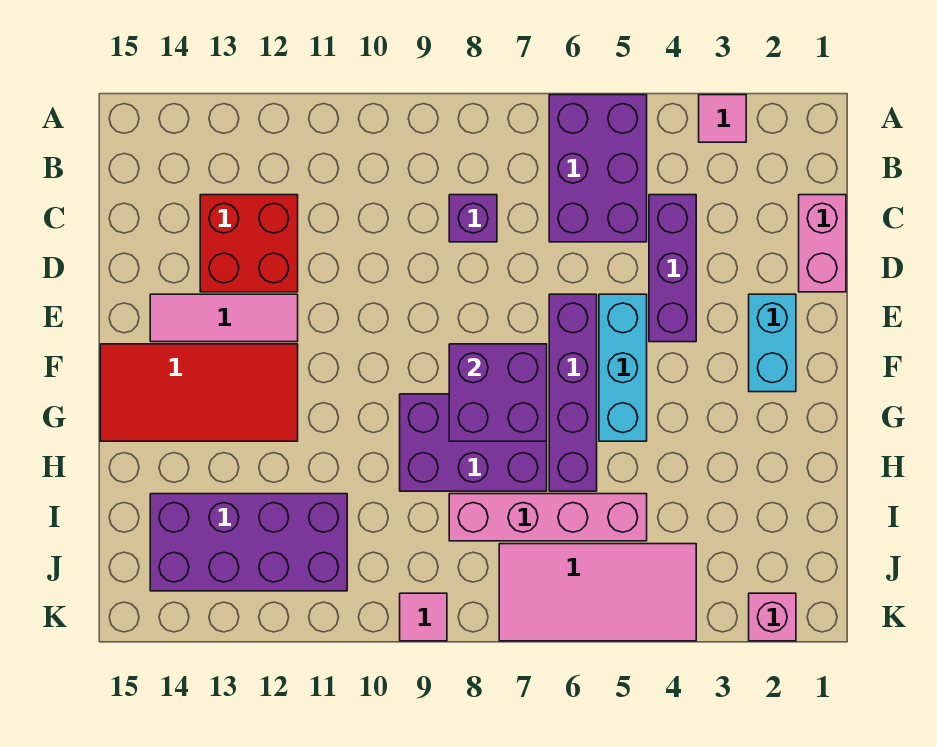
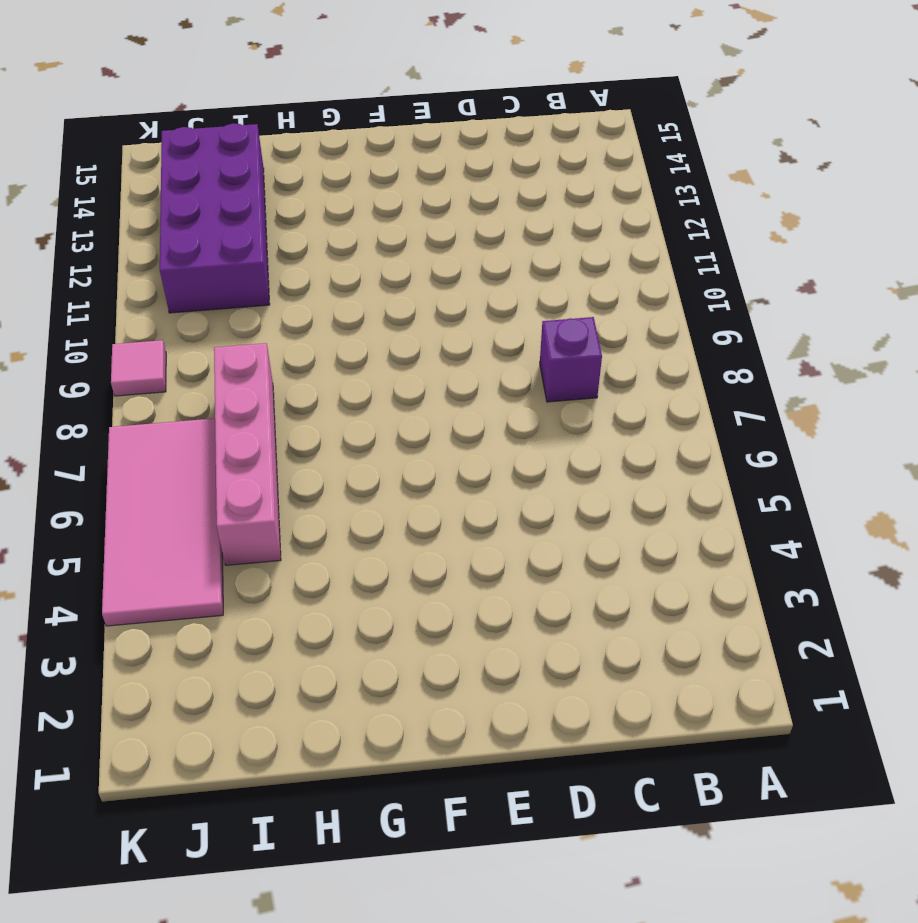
none -> pink tile A3 level 1
none -> purple brick A5:C6 level 1
none -> pink brick C1:D1 level 1

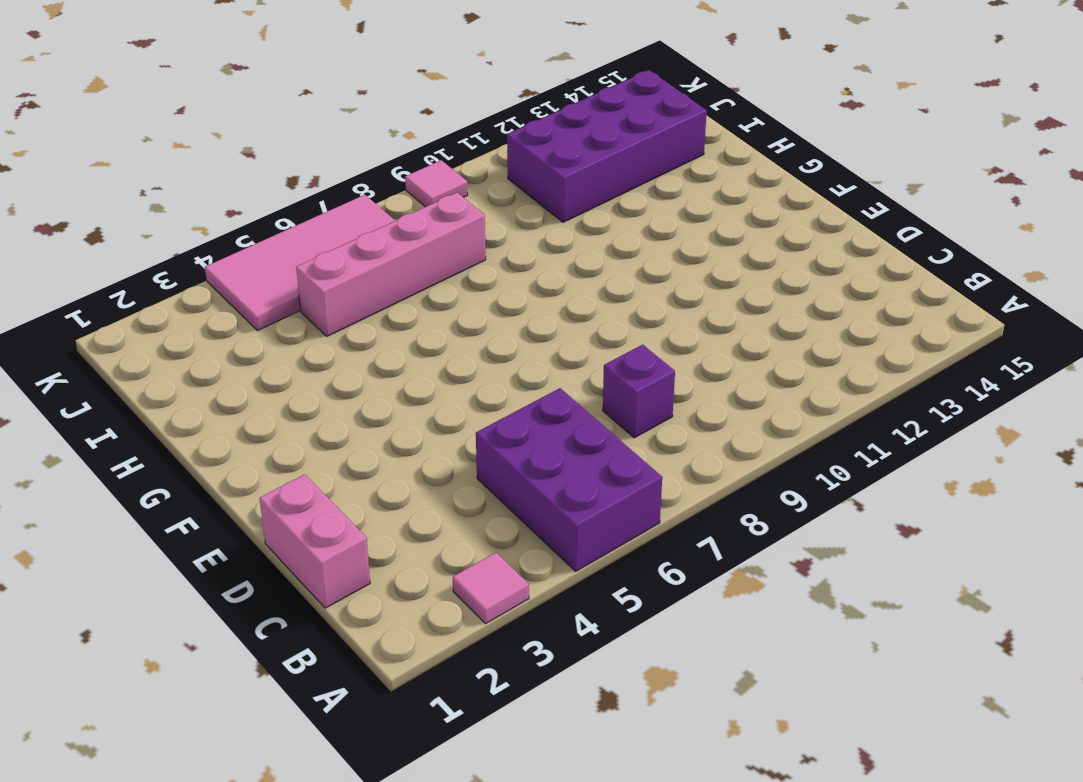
none -> purple brick C4:E4 level 1
none -> red brick C12:D13 level 1
none -> cyan brick E2:F2 level 1

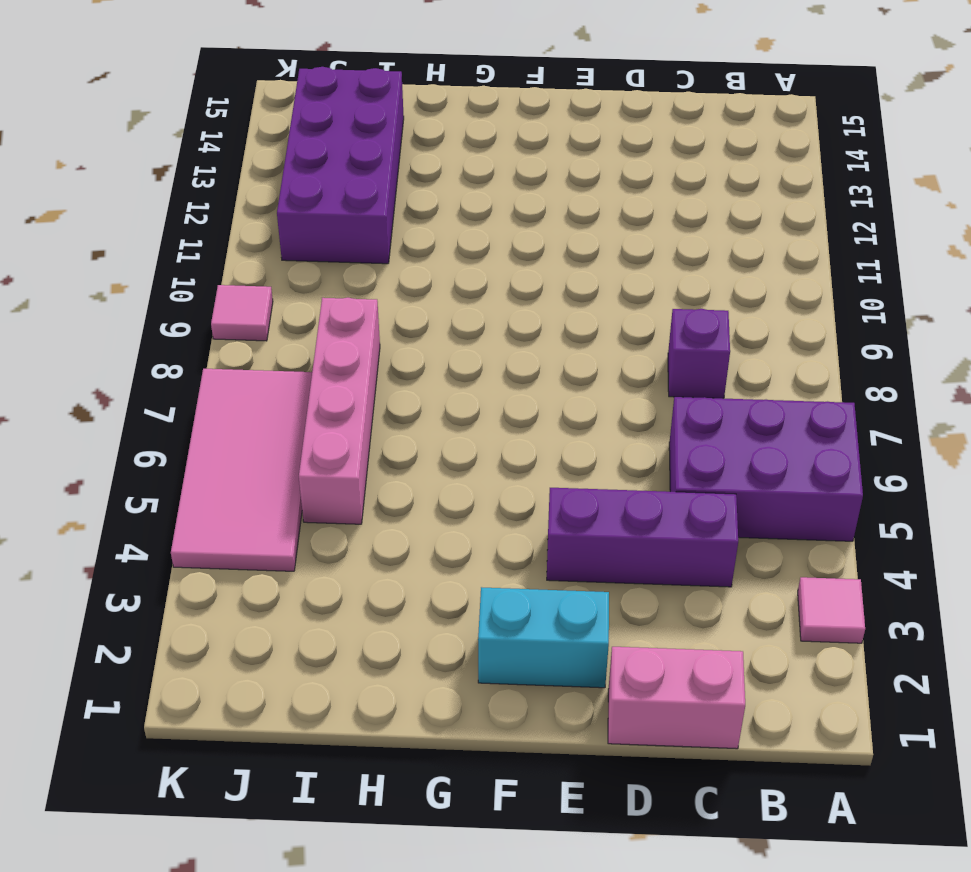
none -> red brick C12:D13 level 1
none -> cyan brick E5:G5 level 1
none -> purple brick E6:H6 level 1

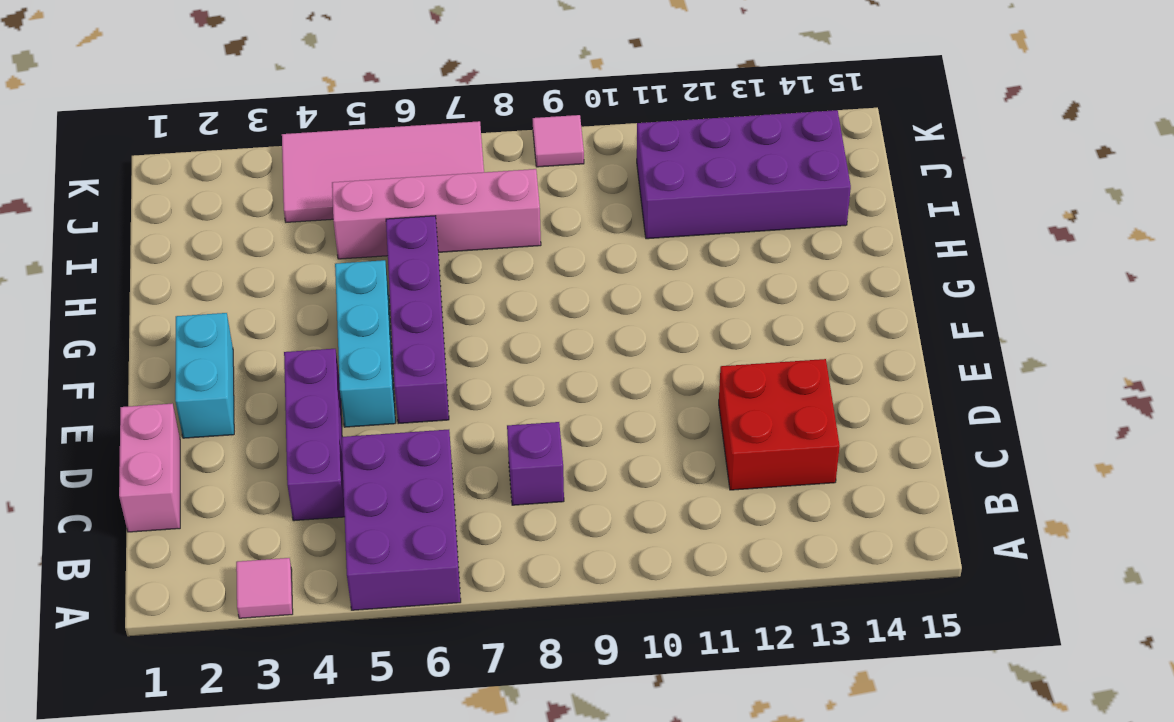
none -> pink tile E12:E14 level 1
none -> red tile F12:G15 level 1
none -> purple brick G7:H9 level 1

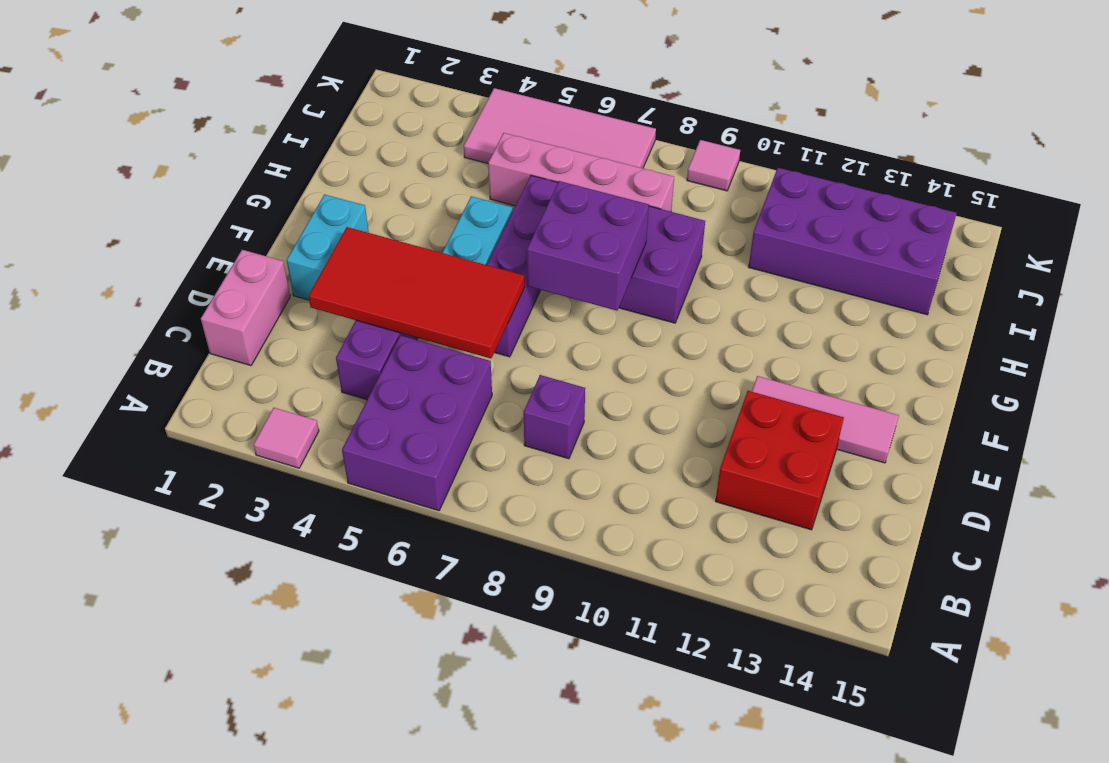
red tile D3:E6 level 2 -> red tile F12:G15 level 1
none -> pink brick K2 level 1

